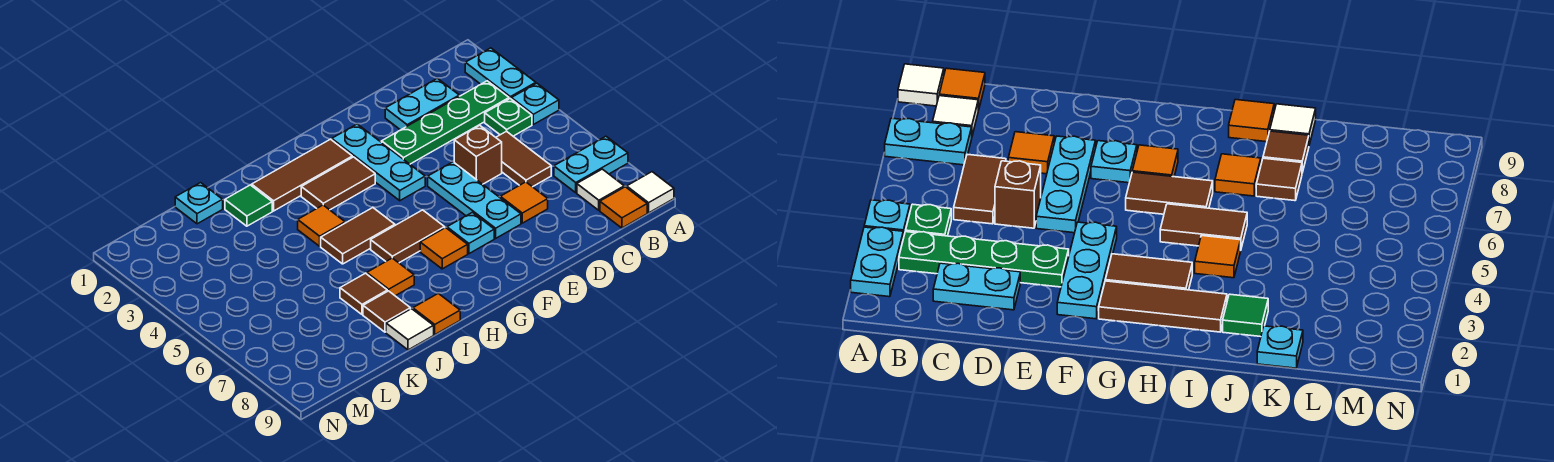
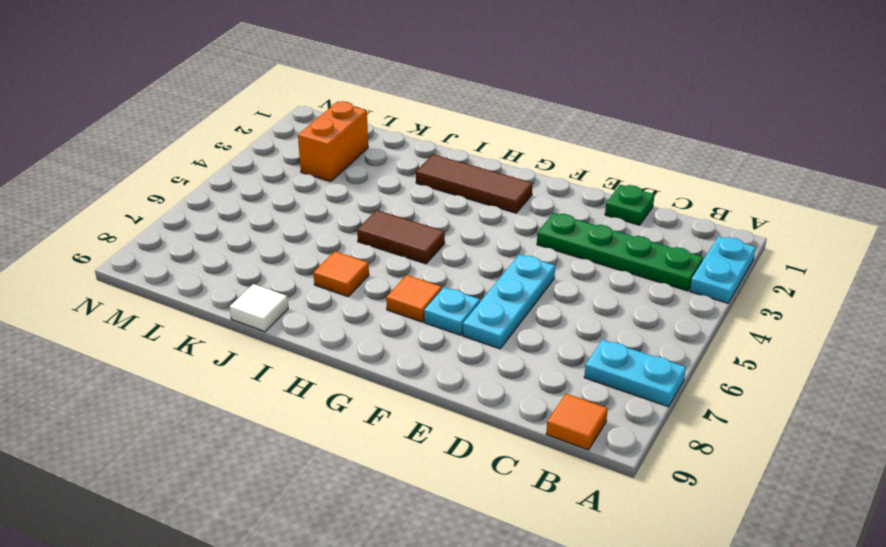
green plate D1 level 1 -> green plate B4 level 1
orange brick L2:L3 level 1 -> none
none -> cyan plate A4 level 1
none -> white tile A9 level 1
none -> white tile B8 level 1

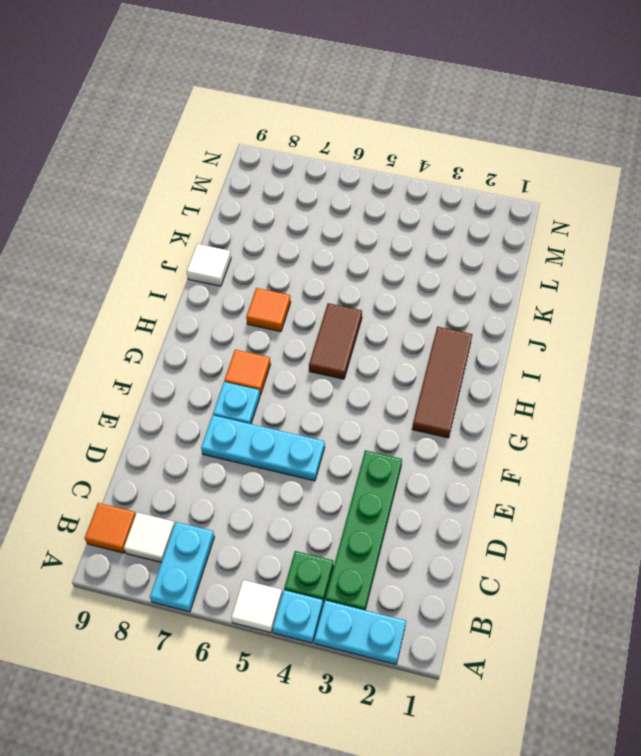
white tile A5 level 1 -> white tile A9 level 1
none -> cyan plate C2:D2 level 1
none -> brown tile C5:C6 level 1
none -> brown brick D5 level 1

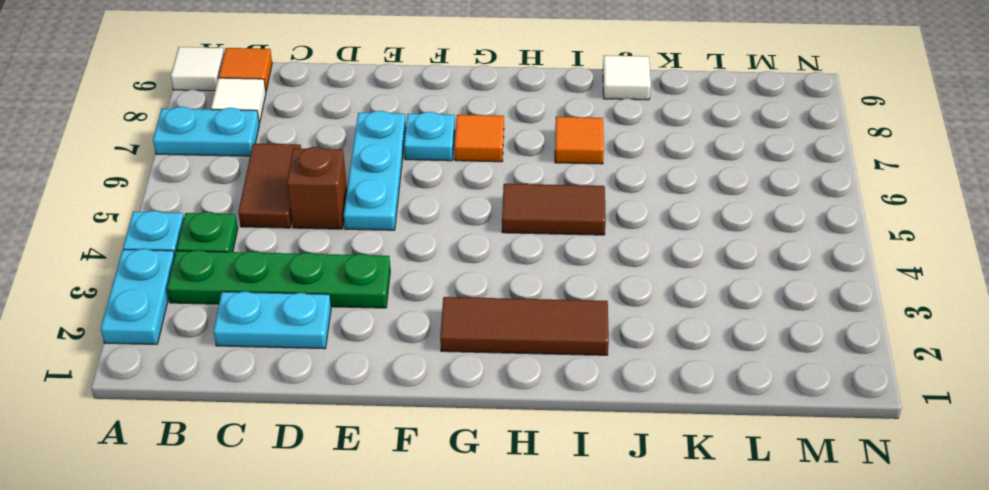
none -> orange tile D7 level 1
none -> cyan plate F2:F4 level 1
none -> brown tile G3:H3 level 1

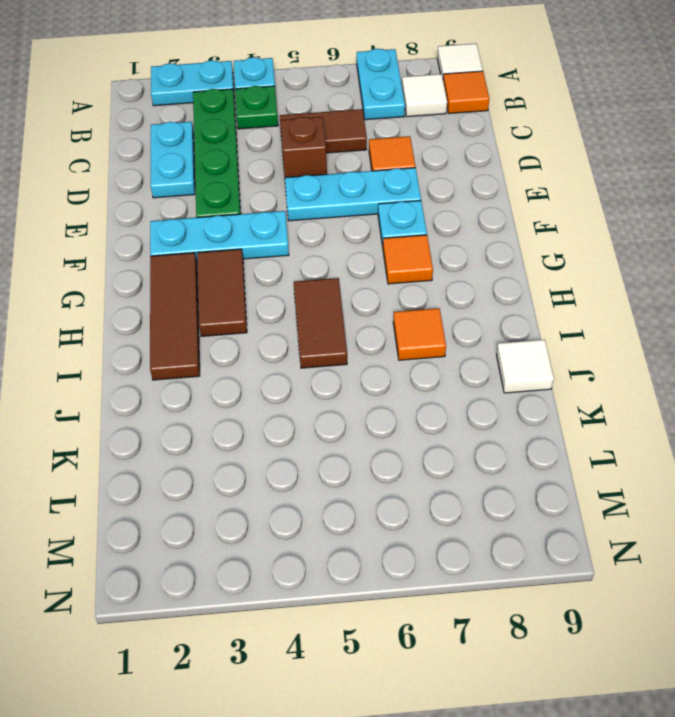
none -> brown tile G6:H6 level 1
none -> orange tile I4 level 1
none -> orange tile I9 level 1

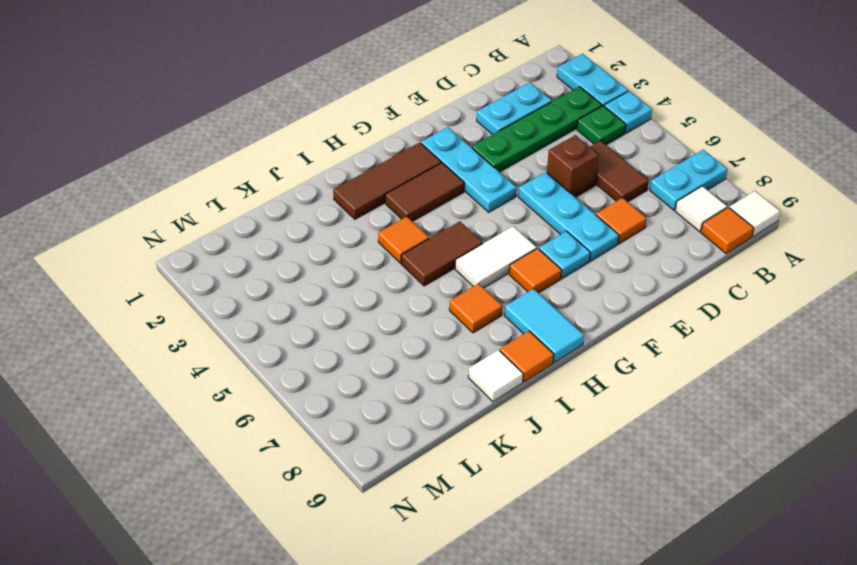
white tile G6:H6 level 1 -> brown tile G6:H6 level 1
cyan tile H8:H9 level 1 -> none
none -> green tile J2 level 1
none -> brown tile J7 level 1
none -> brown tile J8 level 1

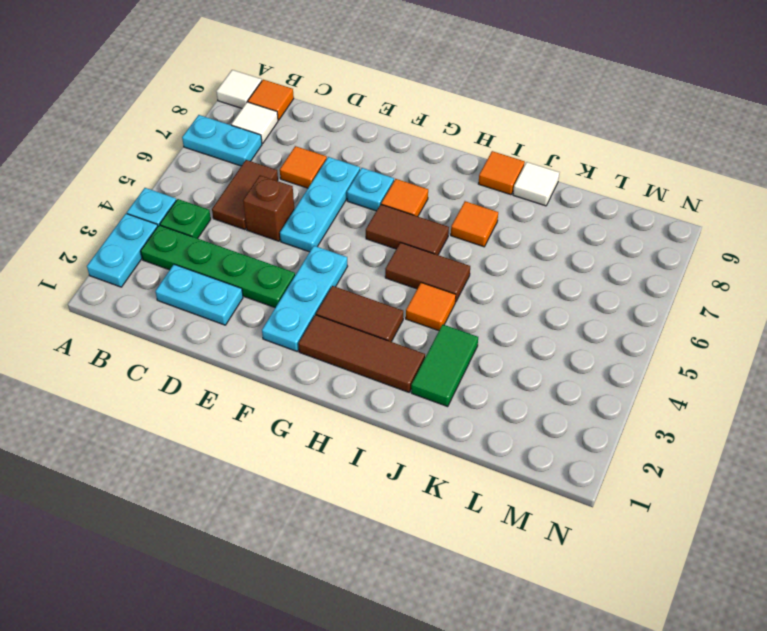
green tile J2:J3 level 1 -> green tile J2 level 1
none -> brown tile J7 level 1
none -> brown tile J8 level 1
none -> cyan plate K1 level 1

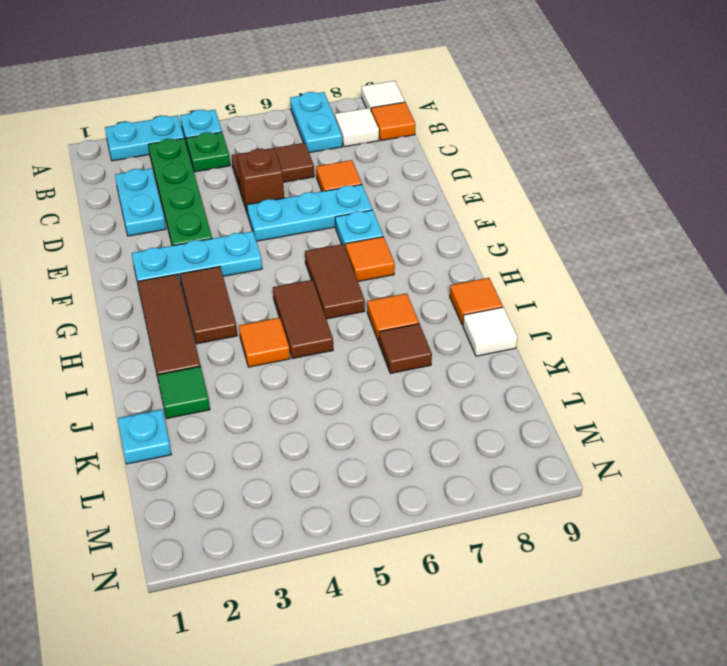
none -> brown tile J8 level 1

